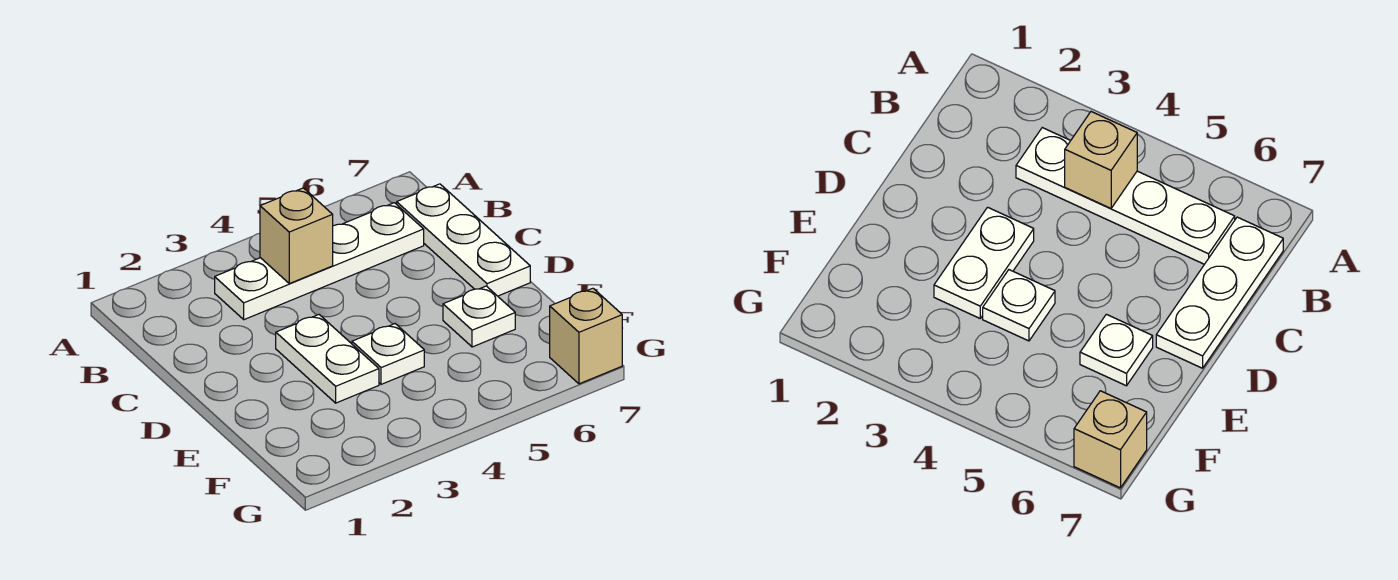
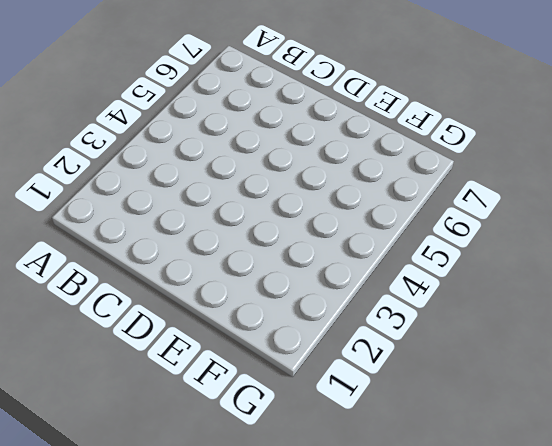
none -> white plate B3:B6 level 1
none -> white plate B7:D7 level 1

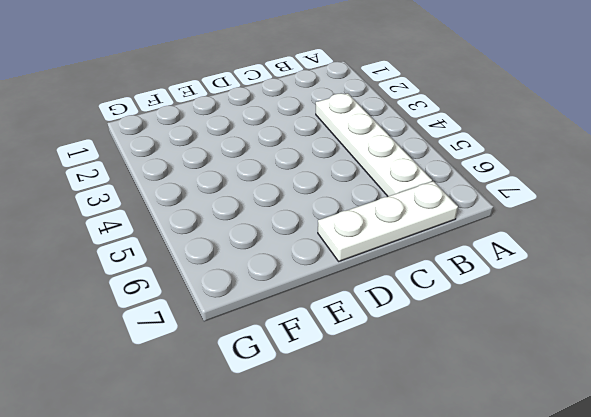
none -> white plate D3:E3 level 1
none -> white plate E4 level 1

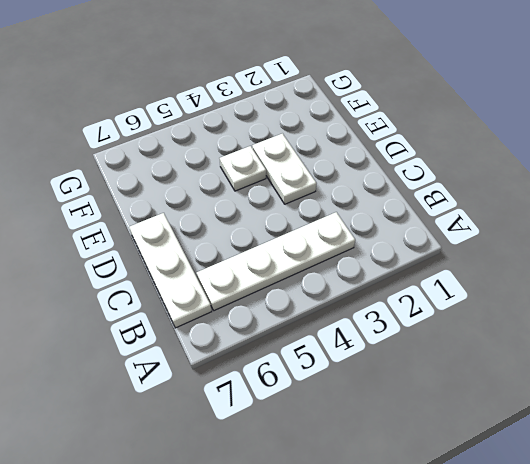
none -> white plate E6 level 1
none -> tan brick G7 level 1

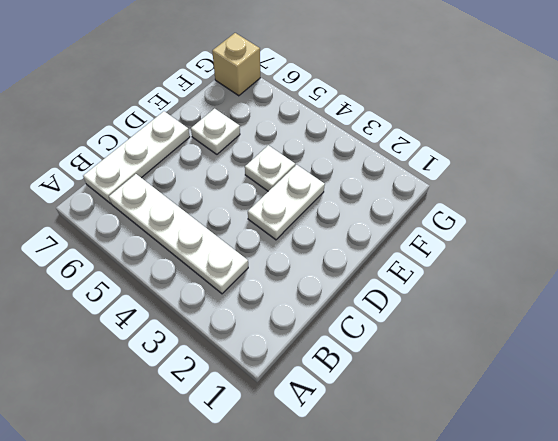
none -> tan brick B4 level 2

